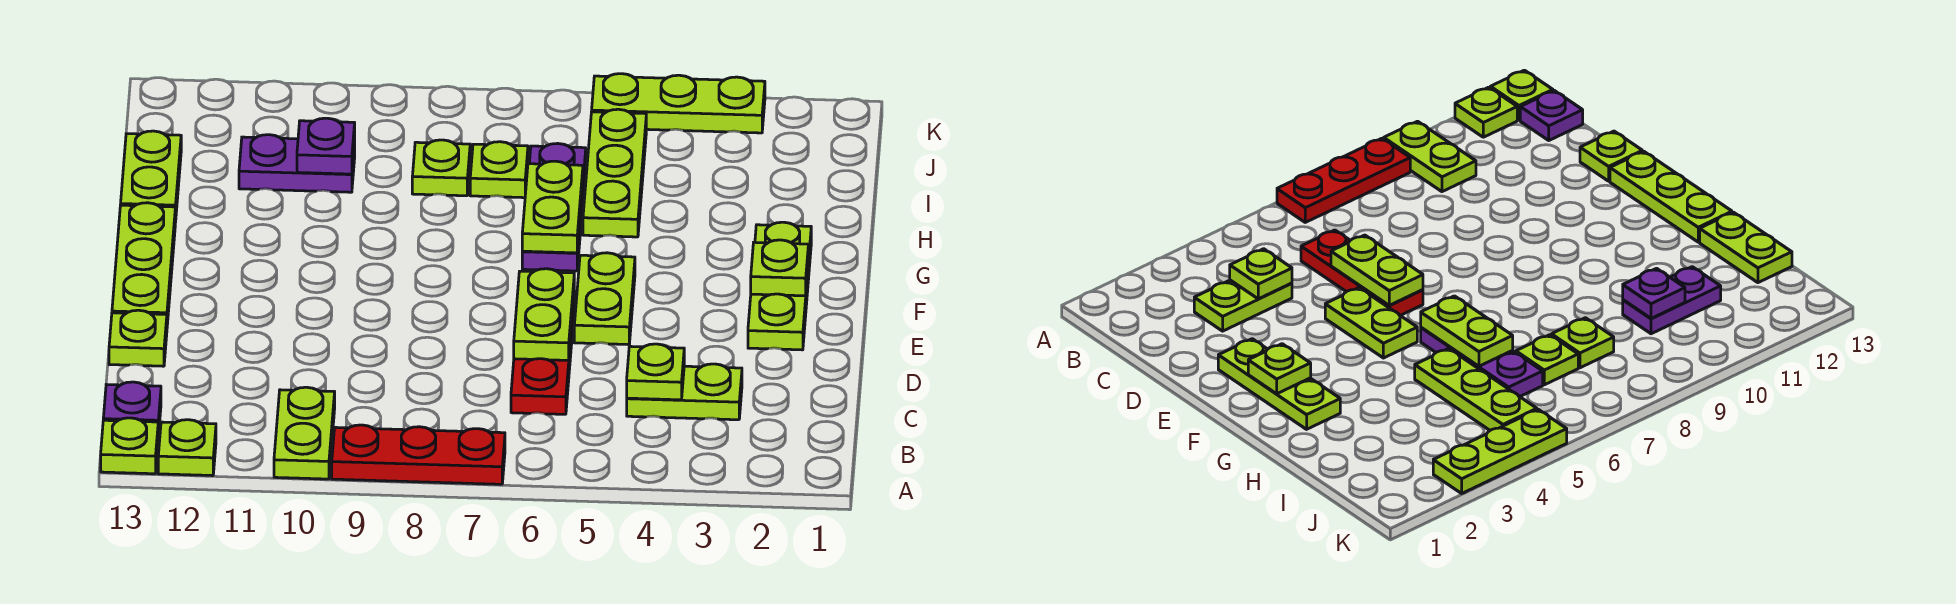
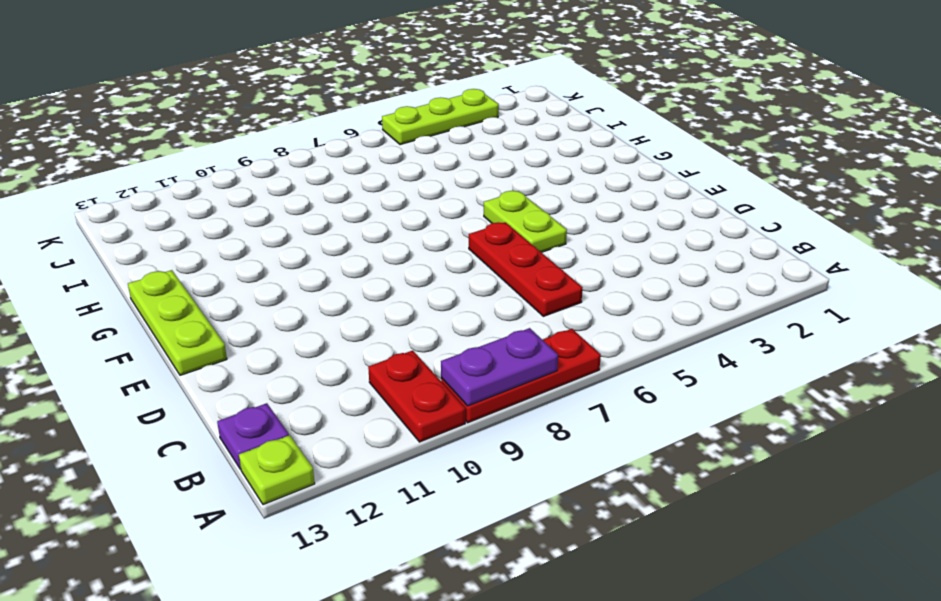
purple plate A8:A9 level 2 -> purple plate I10:I11 level 1
red plate A10:B10 level 1 -> lime plate A10:B10 level 1
none -> lime plate A12 level 1
none -> lime plate C3:C4 level 1
none -> lime plate D13 level 1

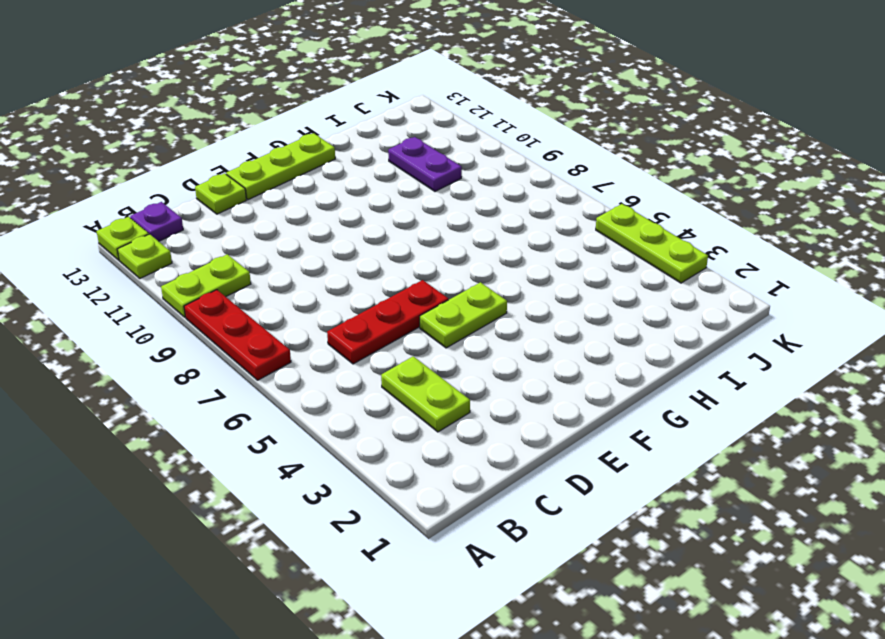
none -> lime plate E2:G2 level 1
none -> purple plate G6:I6 level 1
none -> lime plate H5:J5 level 1

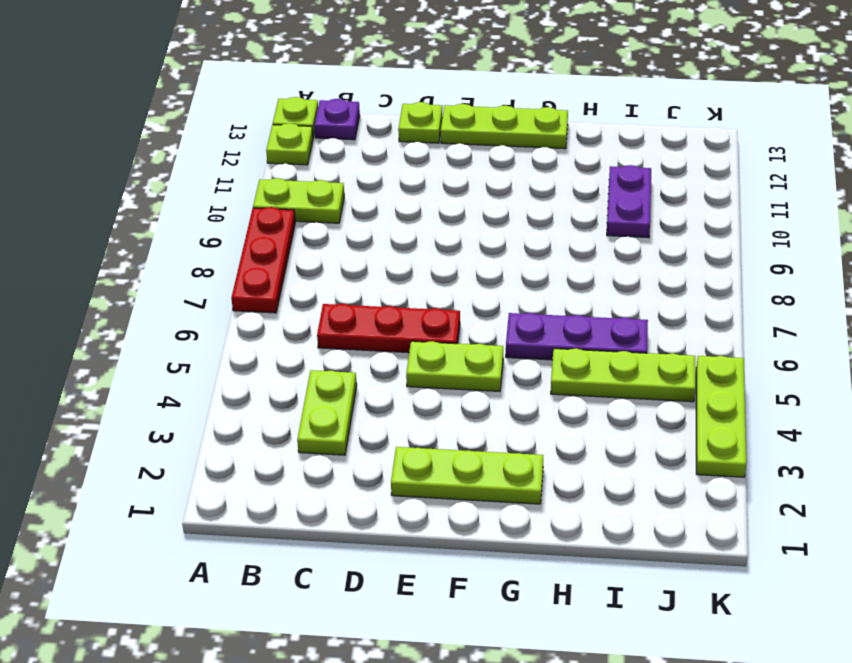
none -> lime plate H13:I13 level 1
none -> lime plate I7 level 1
none -> lime plate I8 level 1

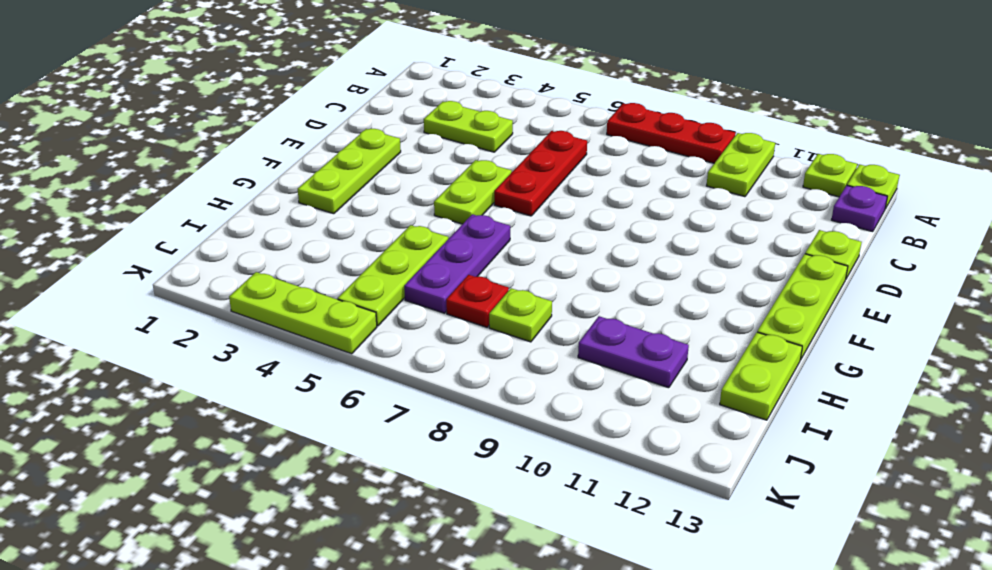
red plate I7 level 1 -> lime plate I7 level 1
none -> lime plate C4 level 2
none -> lime plate D6:E6 level 2
none -> lime plate F2 level 2

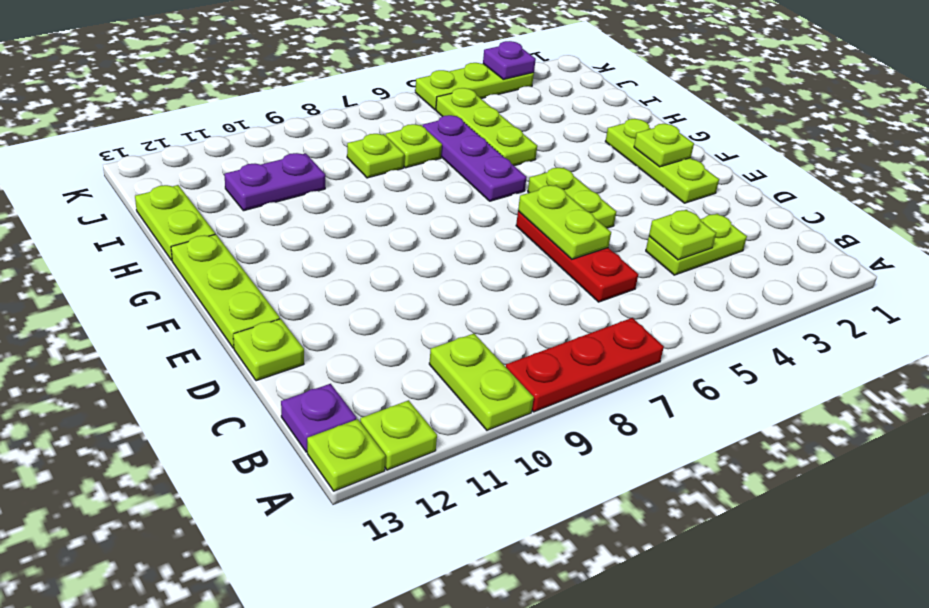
purple plate K3 level 2 -> purple plate I10 level 2
none -> lime plate G6:H6 level 2

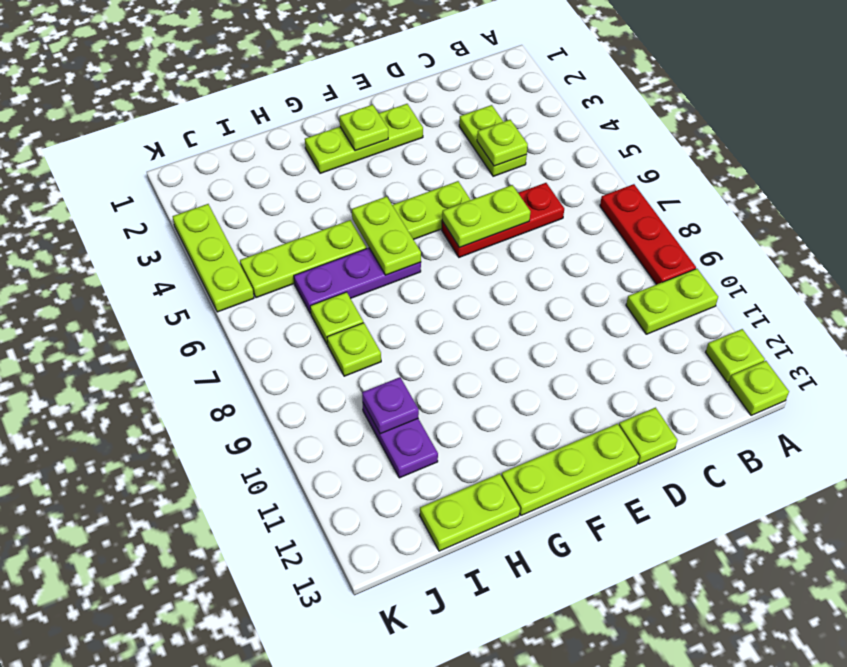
lime plate G5:G6 level 2 -> lime plate G6:H6 level 2
none -> purple plate B13 level 1

